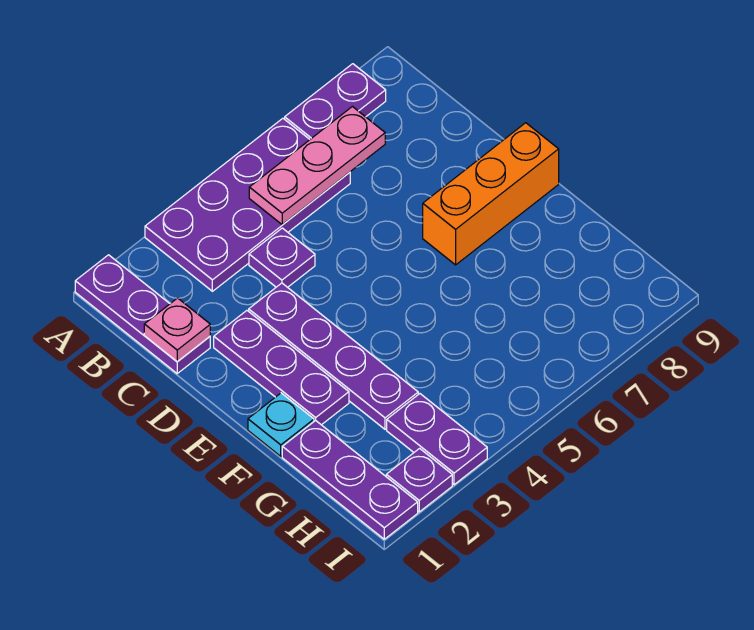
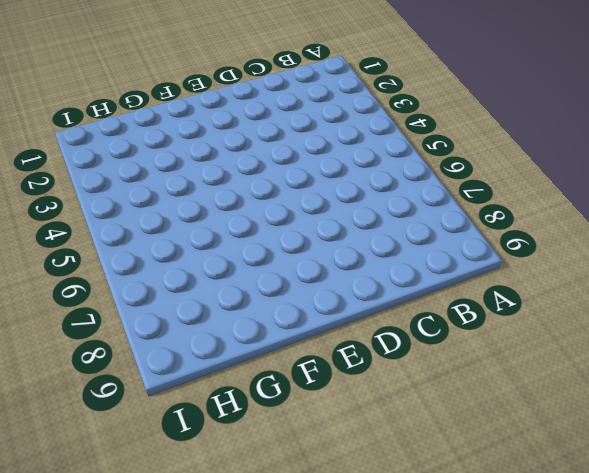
none -> purple plate A1:C1 level 1
none -> purple plate A3:B6 level 1
none -> purple plate A7:A8 level 1

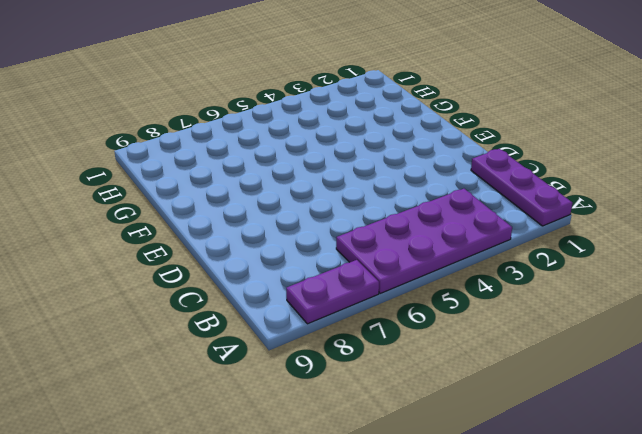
none -> purple plate C4 level 1
none -> purple plate D2:F2 level 1
none -> purple plate D3:G3 level 1

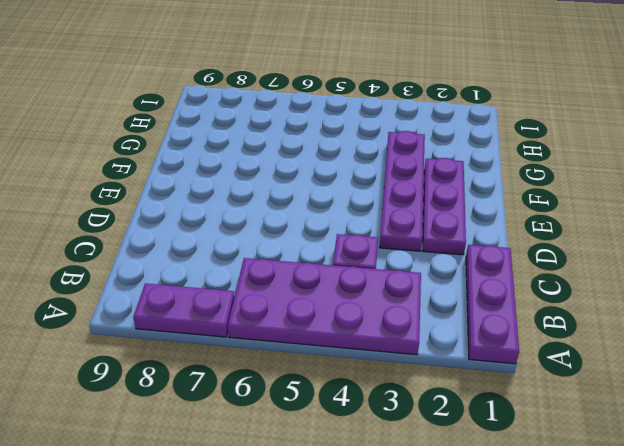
none -> orange brick E7:E9 level 1
none -> cyan plate F1 level 1
none -> purple plate G1:I1 level 1

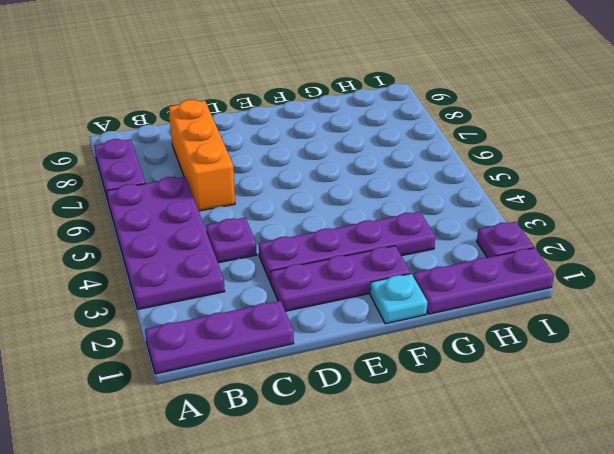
orange brick C6:C8 level 1 -> orange brick E7:E9 level 1
none -> purple plate H3:I3 level 1
none -> pink plate B5:B7 level 2
none -> pink plate C1 level 2

